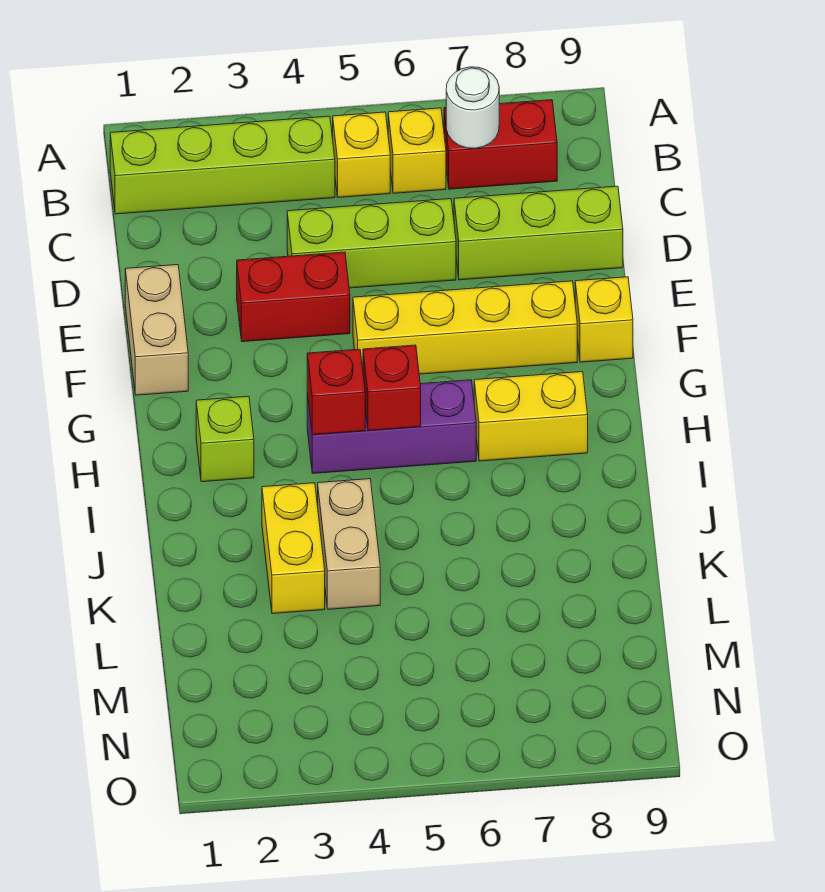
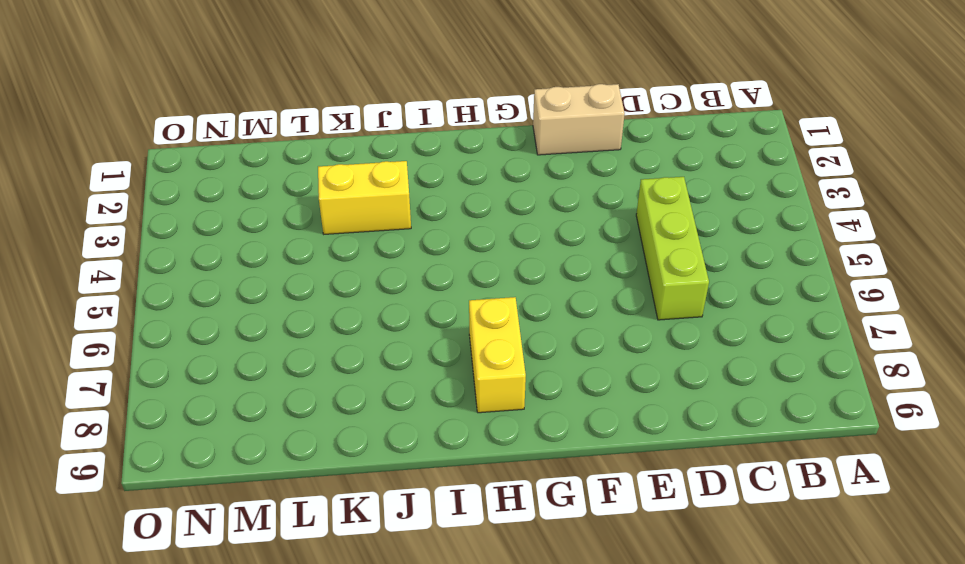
none -> lime brick B1:B4 level 1
none -> yellow brick B5 level 1
none -> yellow brick B6 level 1

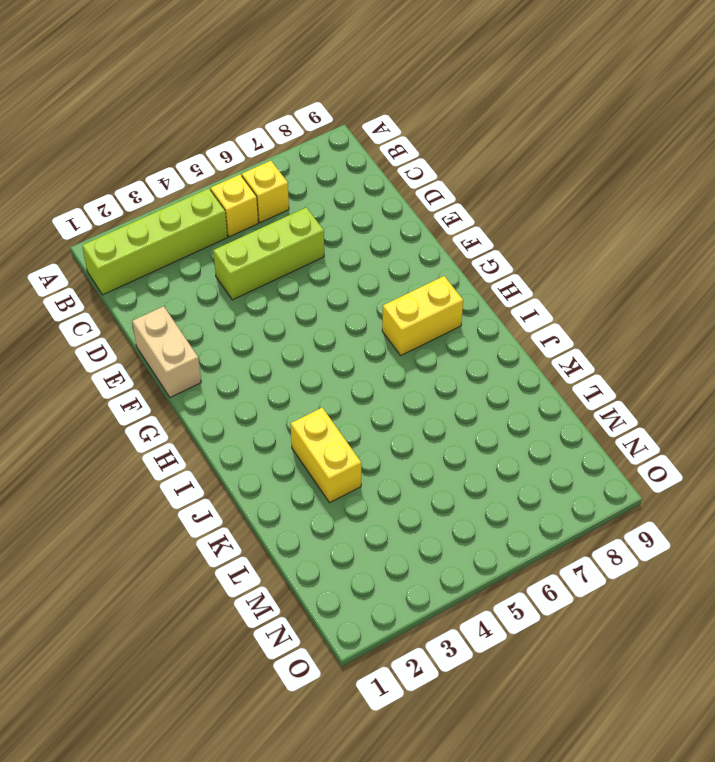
none -> red brick B7:B8 level 1
none -> lime brick D7:D9 level 1
none -> red brick E3:E4 level 1

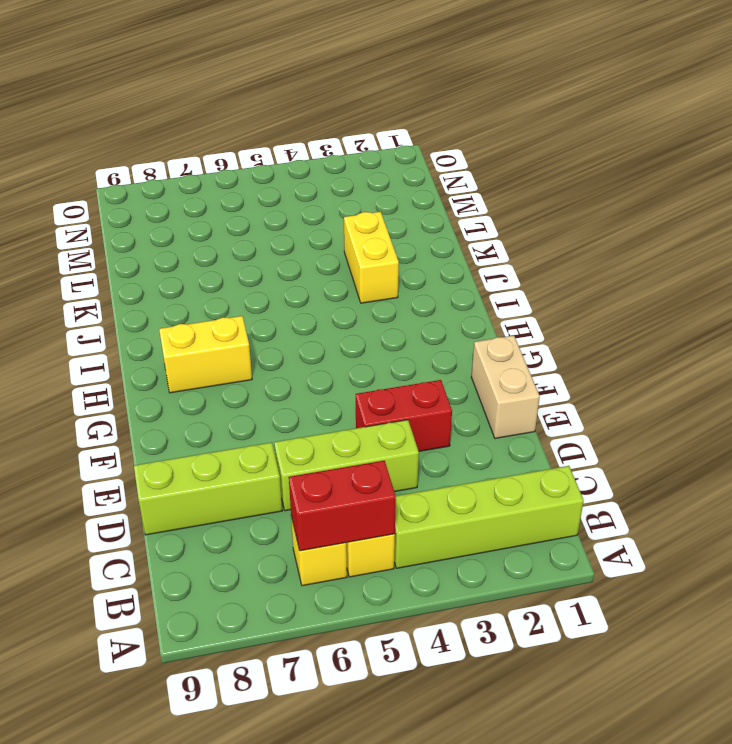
red brick B5:B6 level 2 -> red brick B7:B8 level 1
none -> yellow brick F5:F8 level 1
none -> yellow brick F9 level 1
none -> lime brick H2 level 1

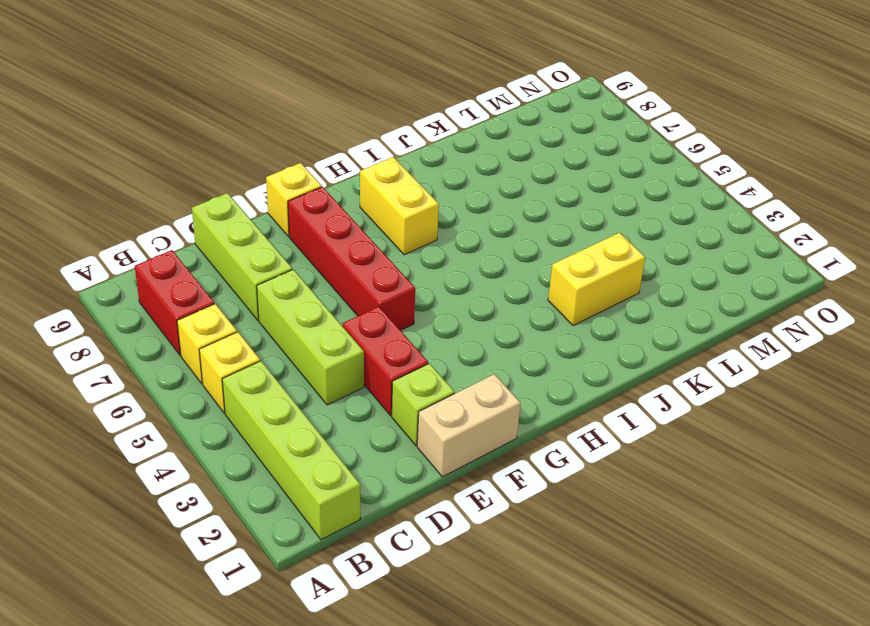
lime brick E2 level 1 -> lime brick H2 level 1
red brick F5:F8 level 1 -> yellow brick F5:F8 level 1
none -> purple brick H4:H6 level 1
none -> tan brick J4:K4 level 1
none -> white round brick B7 level 2

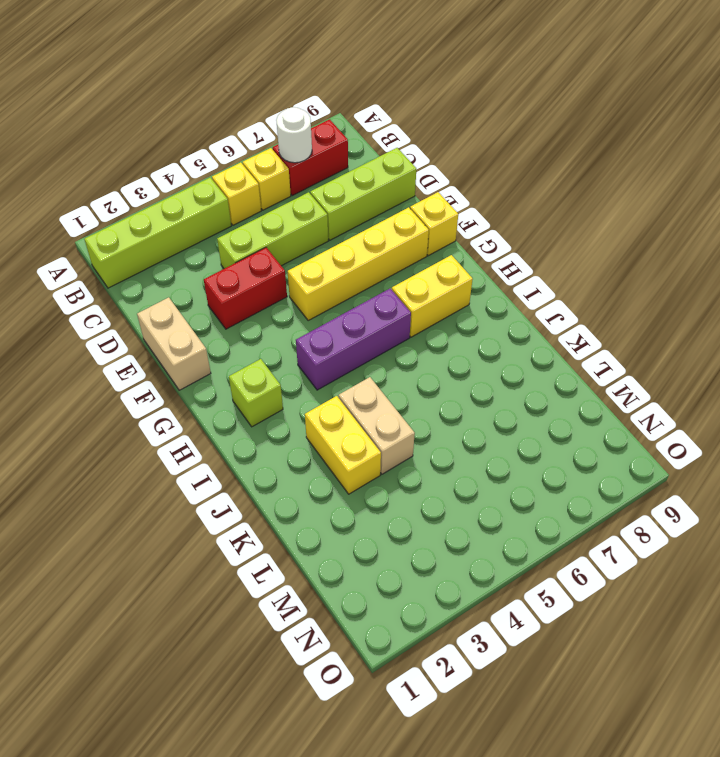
none -> red brick H4 level 2
none -> red brick H5 level 2

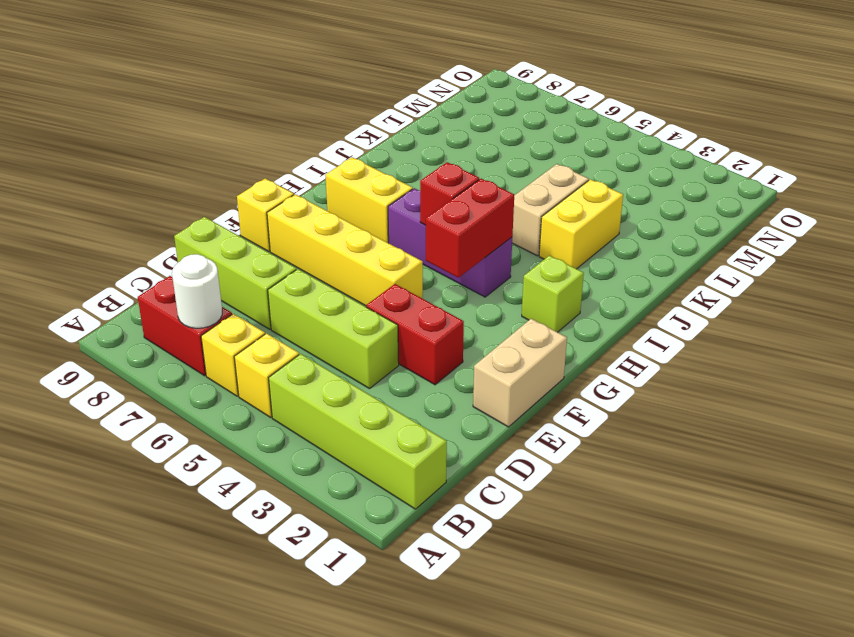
red brick G4:H4 level 2 -> red brick H4 level 2

